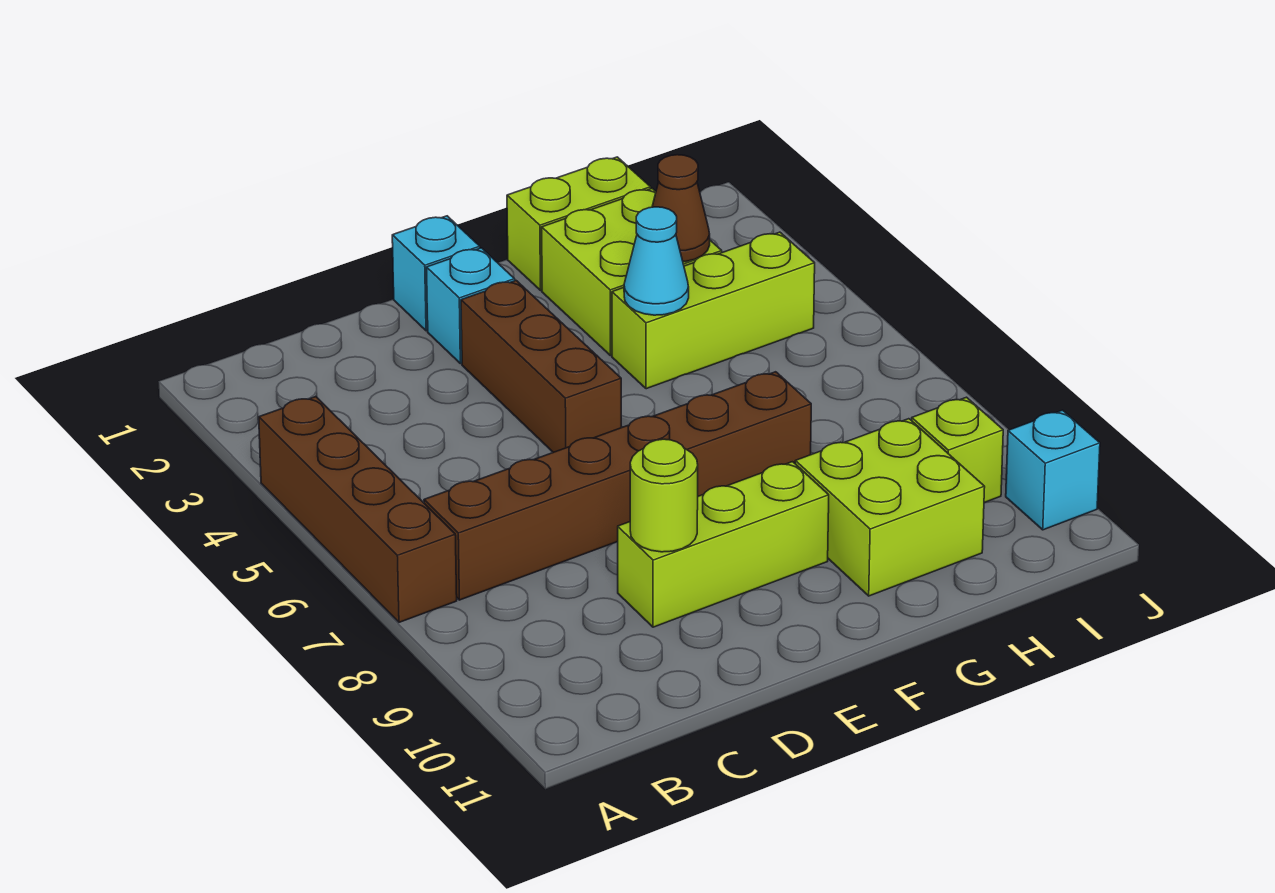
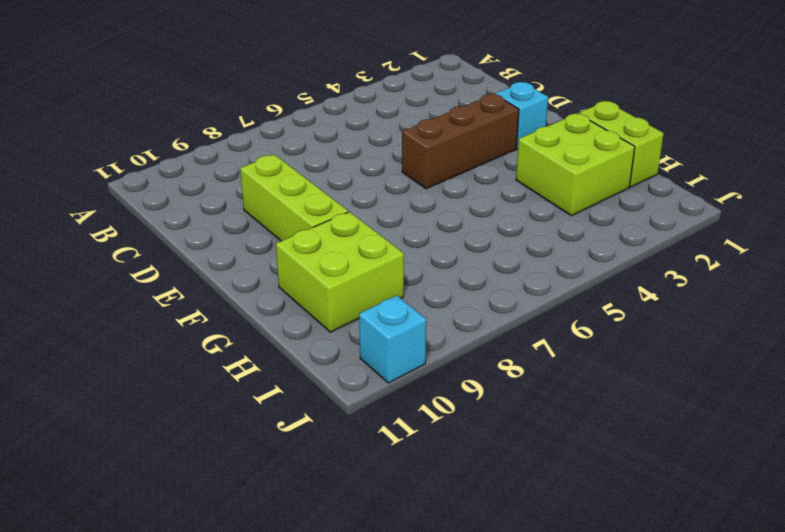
none -> brown brick A4:A7 level 1
none -> brown brick B7:G7 level 1
none -> cyan brick E1 level 1

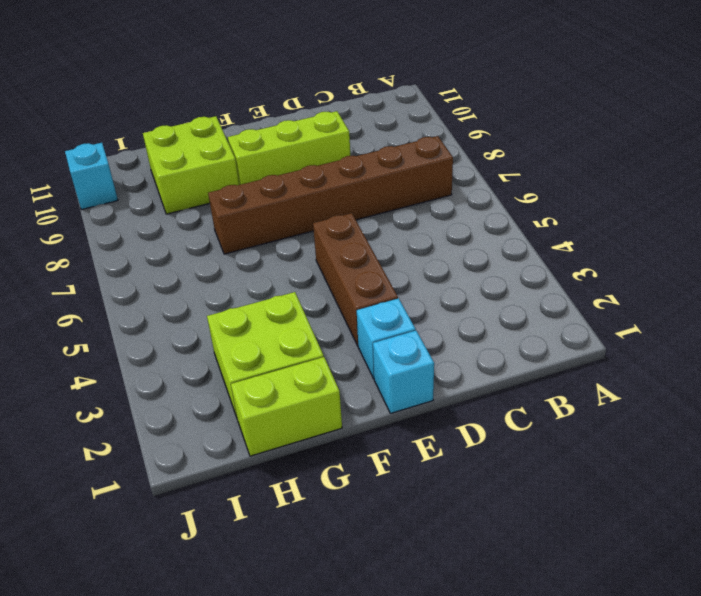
none -> brown brick A4:A7 level 1
none -> lime brick G4:I4 level 1
none -> lime brick I9 level 1

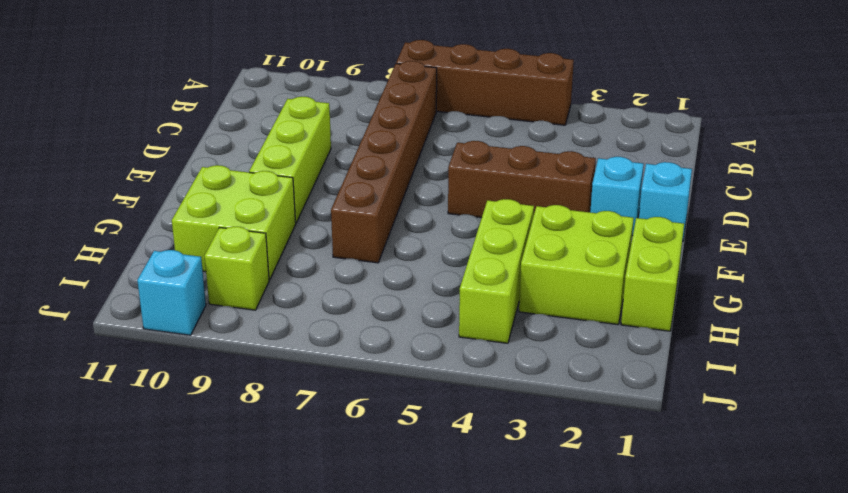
none -> lime round brick D9 level 2
none -> cyan cone G4 level 2
none -> brown cone H3 level 2

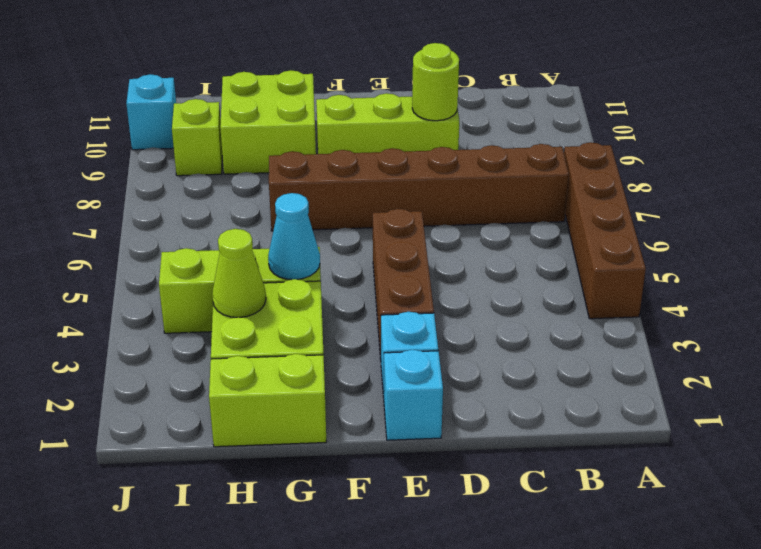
lime cone H3 level 2 -> brown cone H3 level 2

